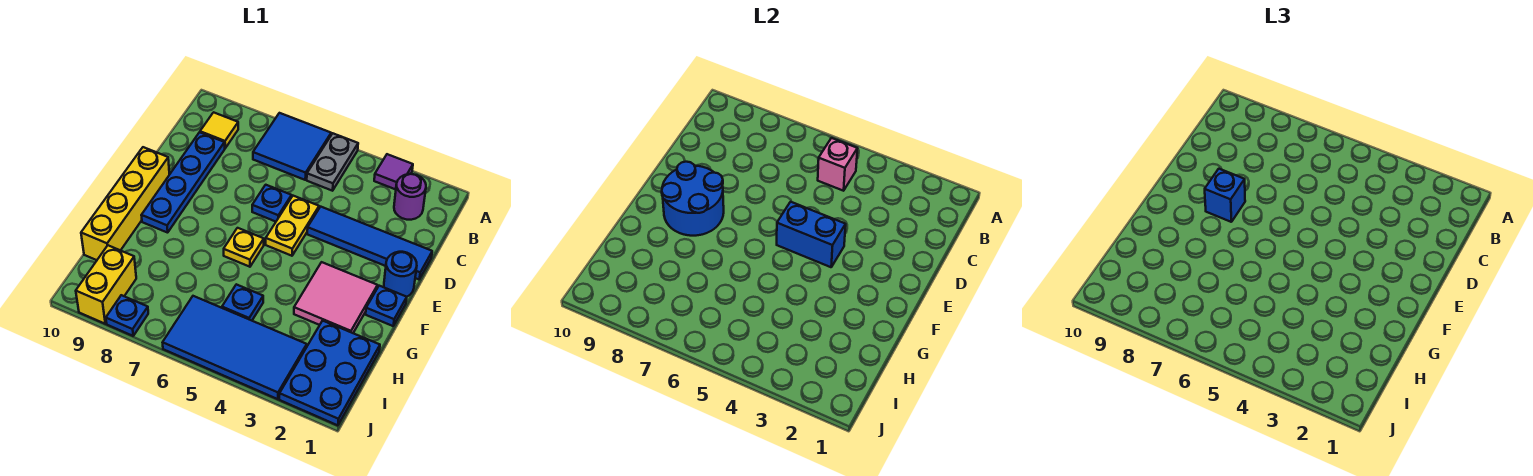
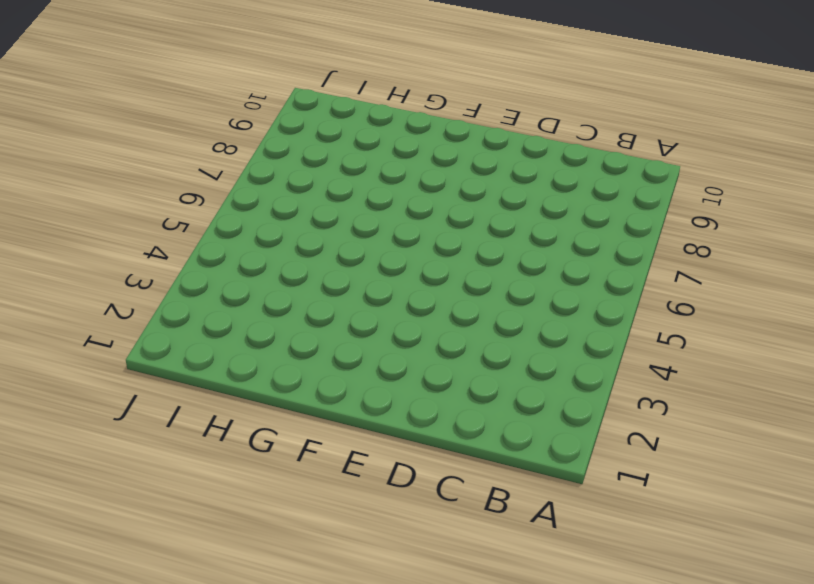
none -> purple tile A3 level 1
none -> grey plate A5:B5 level 1
none -> blue tile A6:B7 level 1

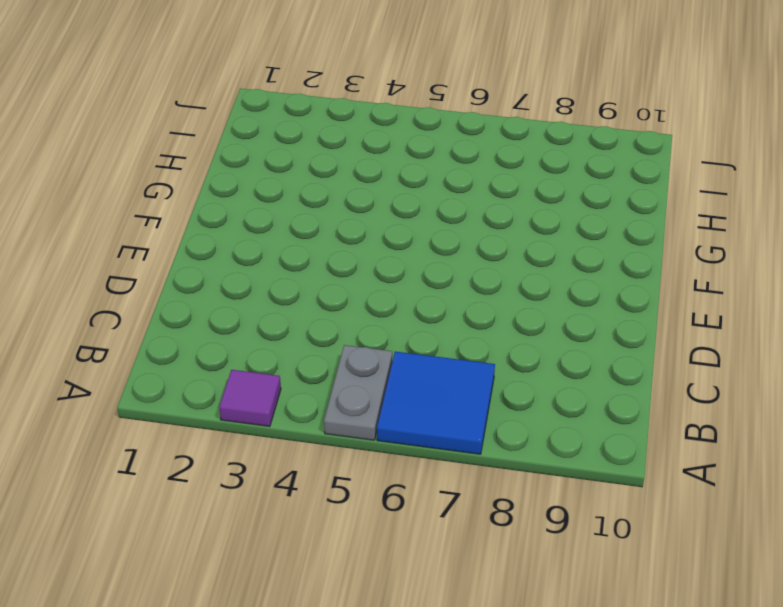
none -> purple round brick B2 level 1
none -> yellow tile B9 level 1
none -> blue plate C9:F9 level 1

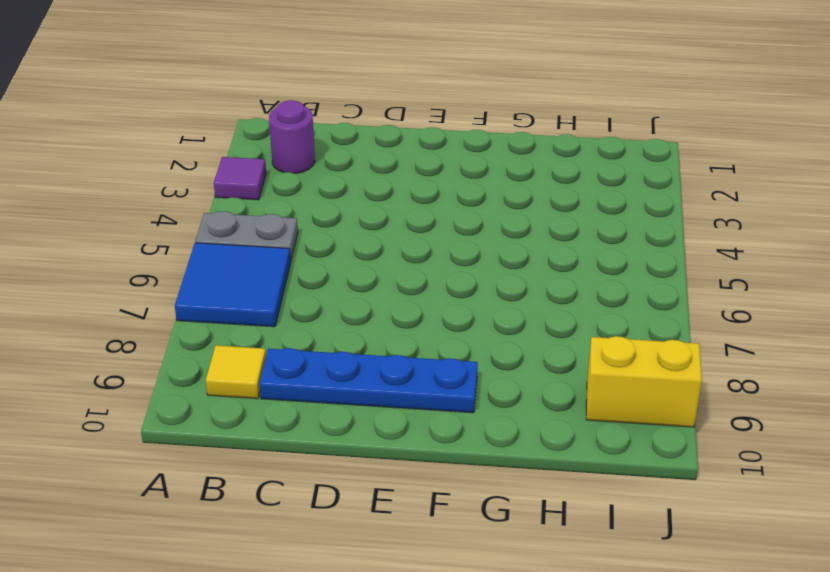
none -> blue tile D1:D4 level 1
none -> yellow plate D5:E5 level 1
none -> blue plate D6 level 1

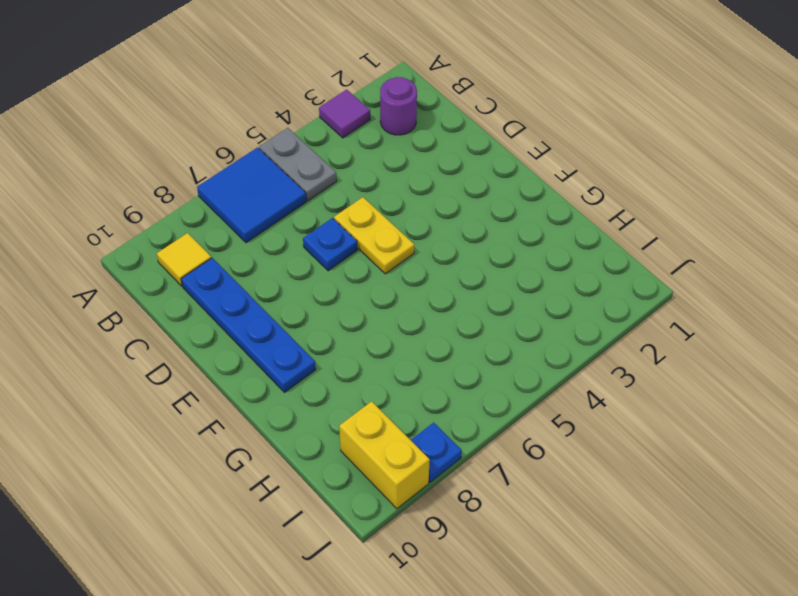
none -> blue tile D1:D4 level 1
none -> blue round brick E1 level 1
none -> yellow brick E10:H10 level 1

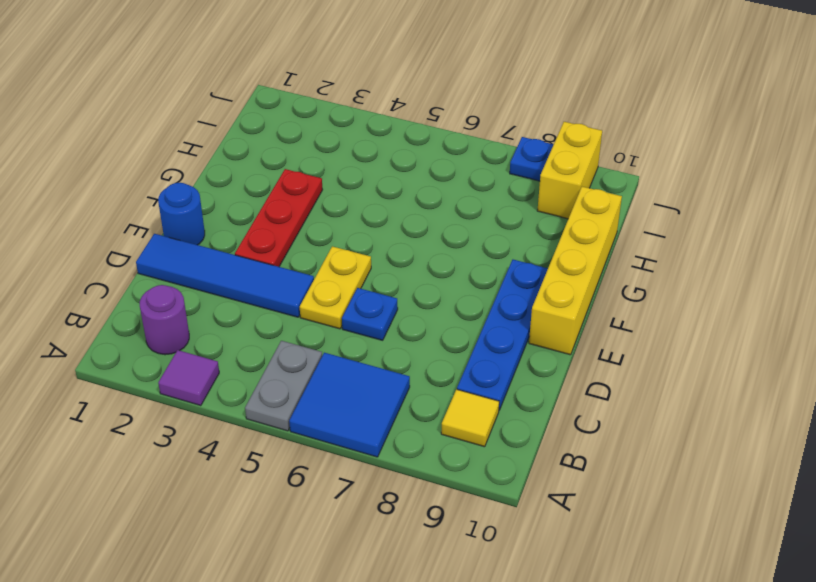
red plate E3:G3 level 1 -> pink tile F2:G3 level 1
none -> blue plate F1 level 1
none -> yellow plate F6 level 1
none -> blue plate H1:J2 level 1

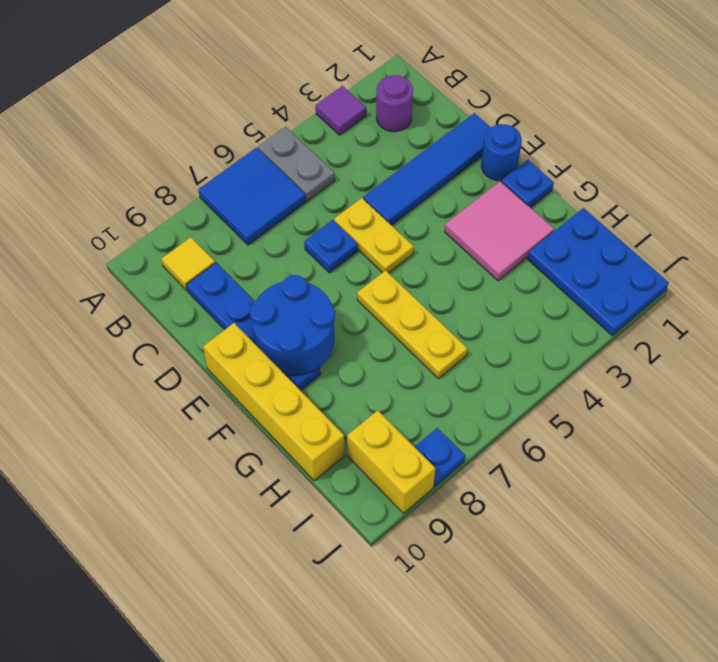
yellow plate F6:H6 level 1 -> yellow plate F6 level 1
none -> blue plate H5 level 1
none -> blue tile I3:J6 level 1
none -> pink brick B5 level 2

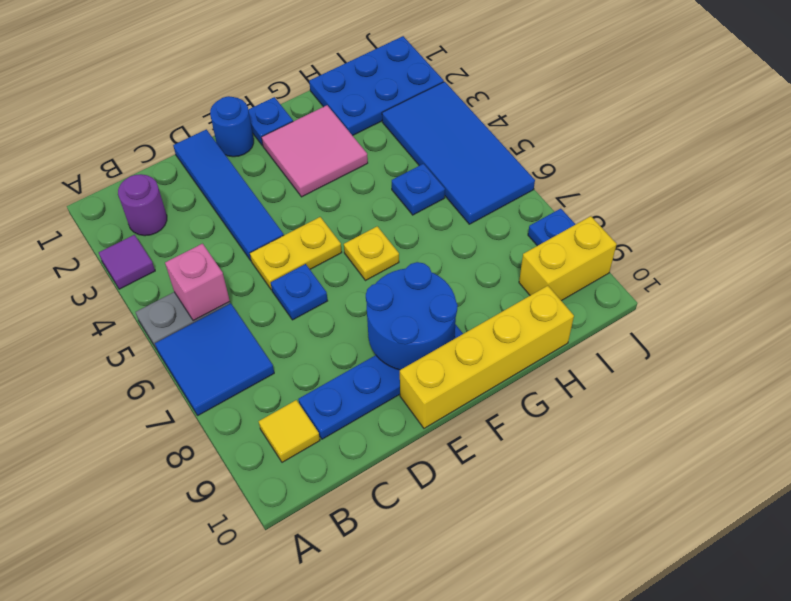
none -> blue brick E4:E5 level 2
none -> blue brick E8 level 3

